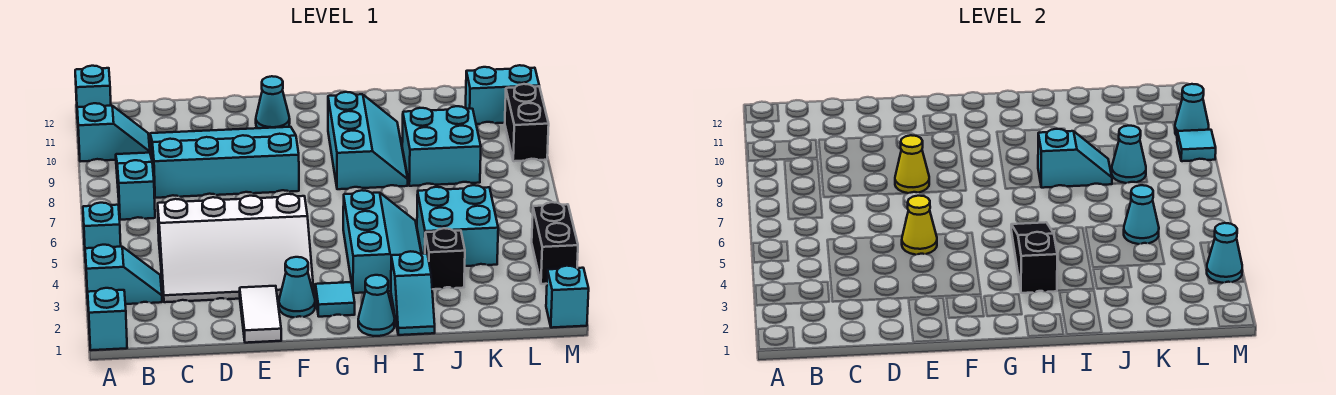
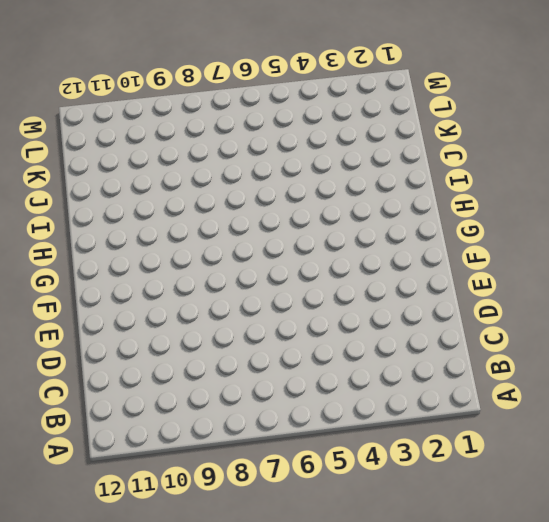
none -> cyan brick A1 level 1
none -> cyan slope A3:B3 level 1 top A
none -> cyan brick A5 level 1
none -> cyan slope A10:B10 level 1 top A

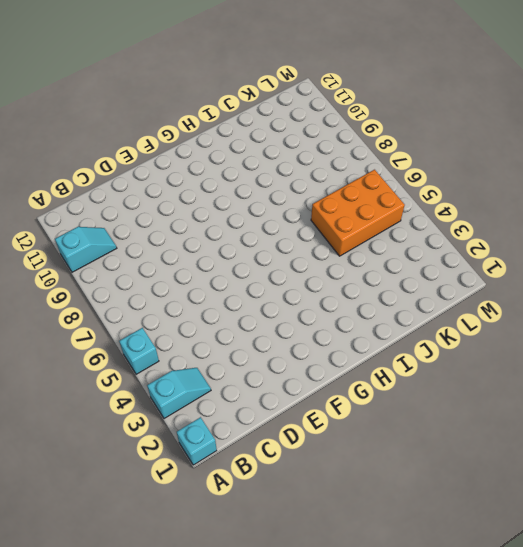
orange brick J5:L6 level 1 -> cyan brick J4:K5 level 1
none -> cyan brick A12 level 1
none -> cyan slope B7:B9 level 1 top 7
none -> white slope C3:F5 level 1 top 5
none -> cyan slope C8:F10 level 1 top 8

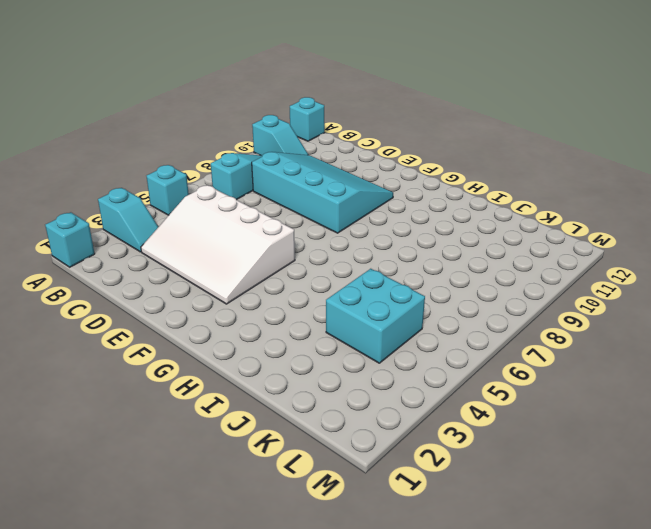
none -> white tile E1:E2 level 1
none -> cyan cone F2 level 1
none -> cyan cone F11 level 1
none -> cyan tile G2 level 1

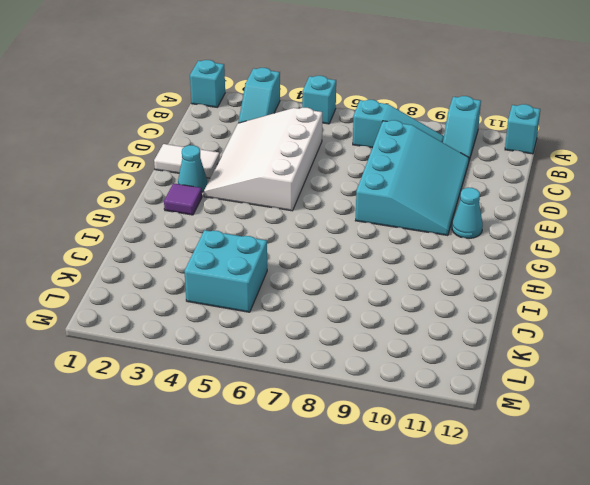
purple tile G2 level 1 -> cyan tile G2 level 1
none -> cyan cone H1 level 1
none -> cyan slope H3:I5 level 1 top H
none -> cyan slope H8:I10 level 1 top H
none -> cyan slope I1:I2 level 1 top 2

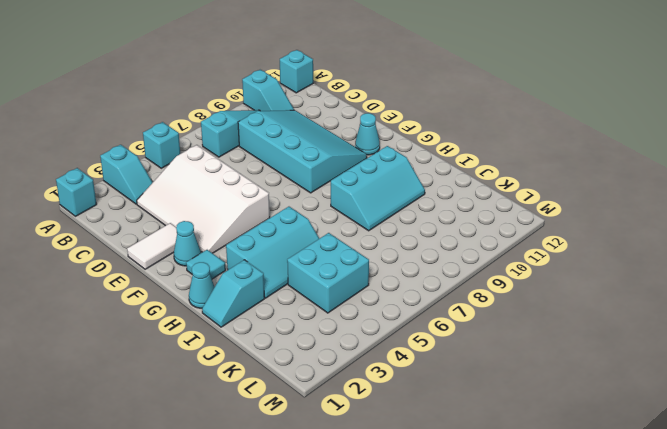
none -> black brick J3 level 1
none -> cyan brick J8:K9 level 1
none -> cyan brick L11:M11 level 1
none -> cyan brick M1 level 1

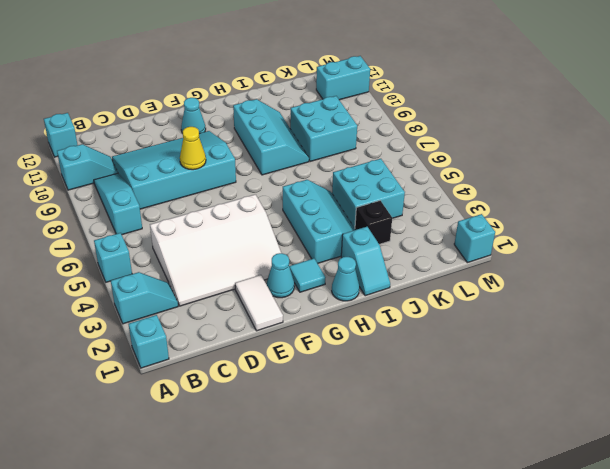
none -> black brick M3:M4 level 1
none -> black brick M9:M10 level 1
none -> yellow cone E5 level 2
none -> black slope H3:H5 level 2 top 3

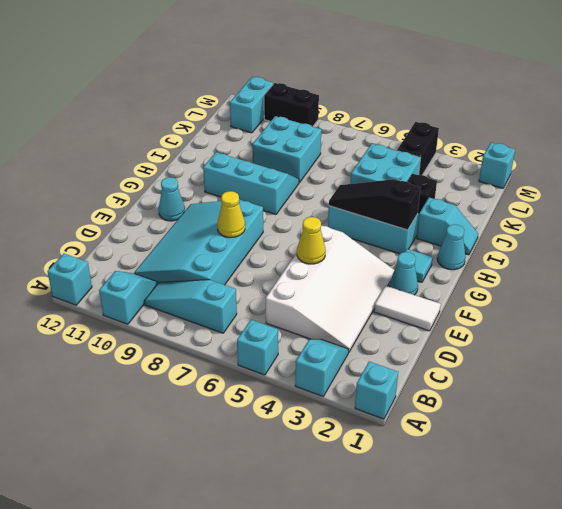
black brick L4:M4 level 1 -> black brick M3:M4 level 1
none -> cyan slope I8:J8 level 2 top I
none -> cyan cone K5 level 2
none -> cyan cone K8 level 2
none -> cyan cone M3 level 2

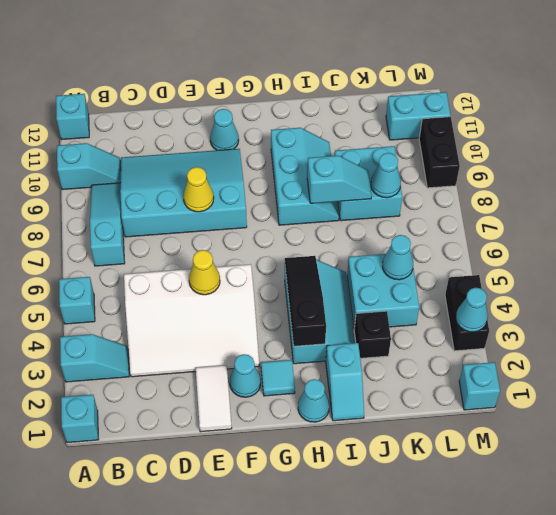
none -> cyan tile M9 level 2
none -> cyan cone M10 level 2

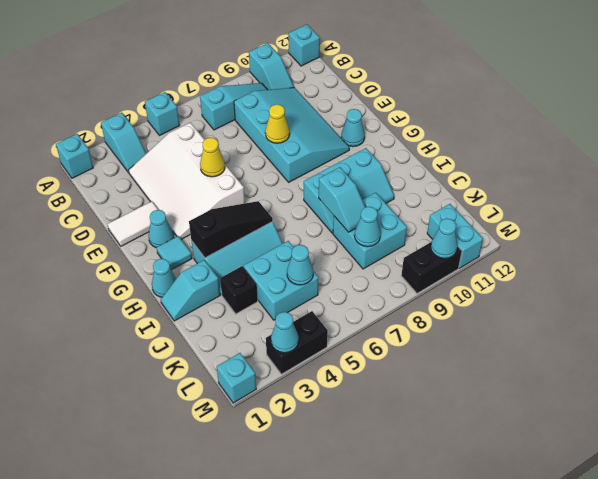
none -> cyan tile M9 level 2

